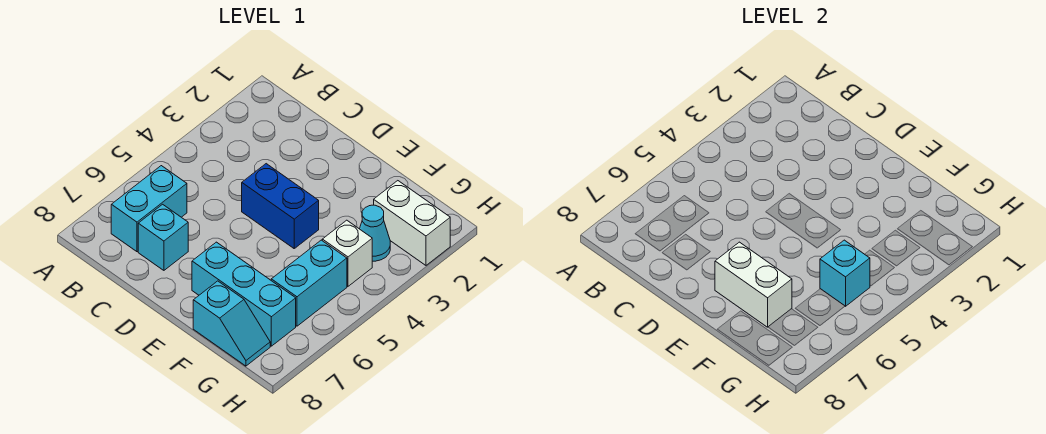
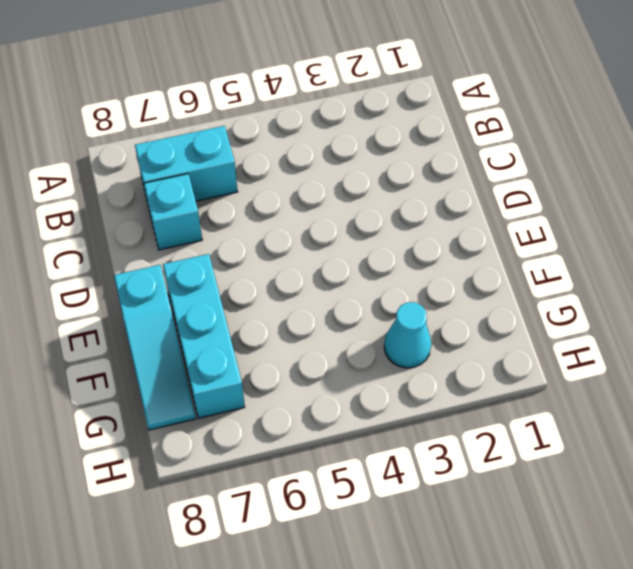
cyan slope E8:G8 level 1 top E -> cyan slope F8:G8 level 1 top F
none -> blue brick D4:E4 level 1
none -> white brick G2:H2 level 1

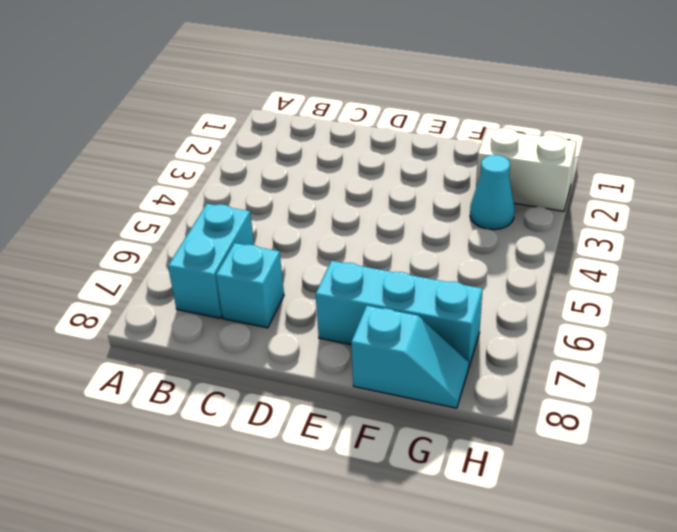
none -> blue brick D4:E4 level 1
none -> white brick G4 level 1

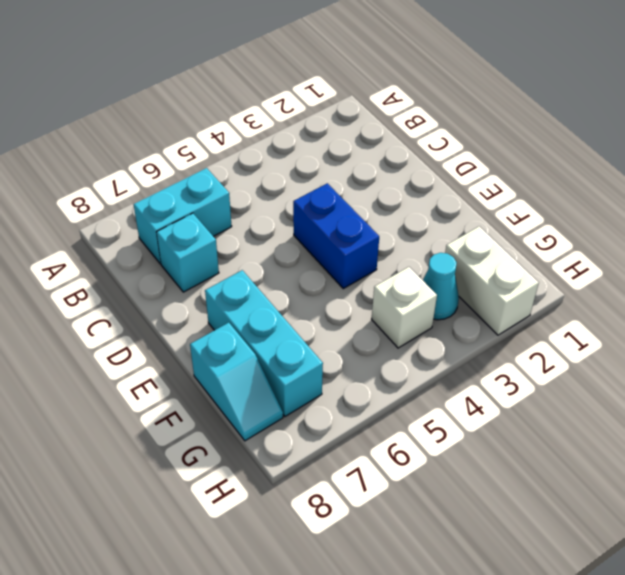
none -> cyan brick G5:G6 level 1
none -> white brick E7:F7 level 2

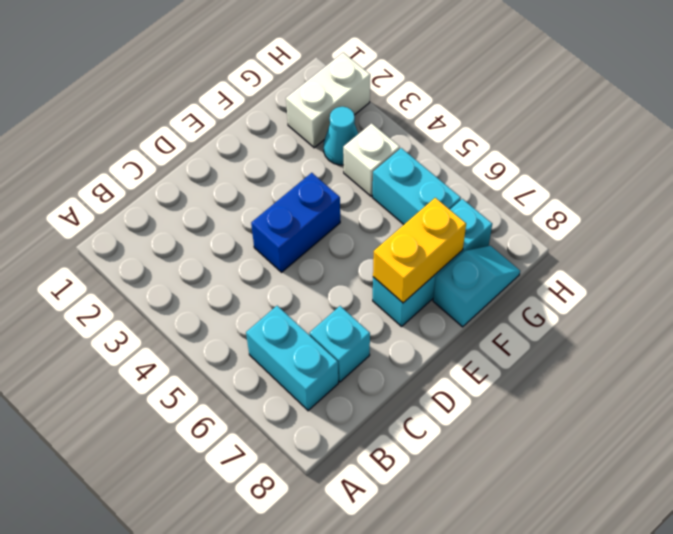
yellow brick E7:F7 level 2 -> white brick E7:F7 level 2
none -> cyan brick G5 level 2

